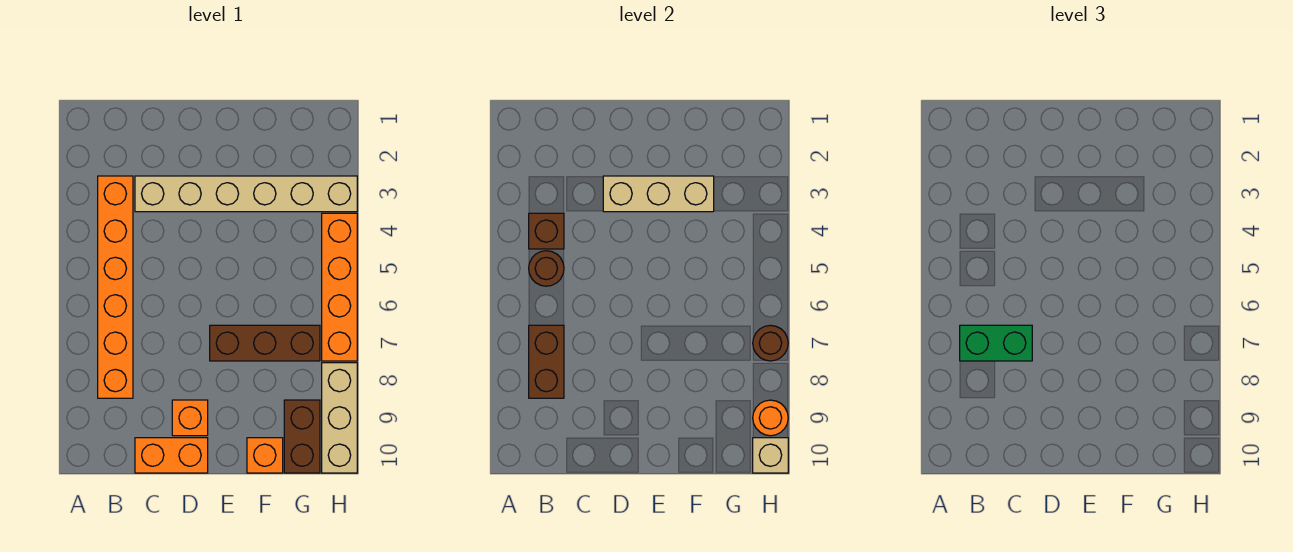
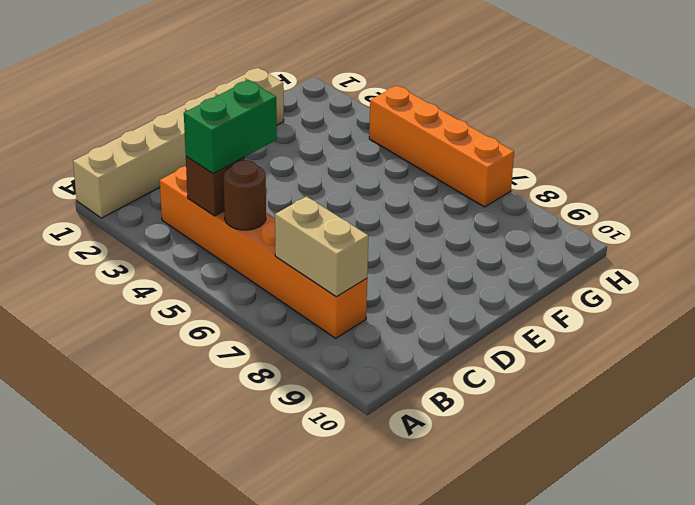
tan brick A1:F1 level 1 -> tan brick C3:H3 level 1
green brick B4:C4 level 3 -> green brick B7:C7 level 3
tan brick B7:B8 level 2 -> brown brick B7:B8 level 2
none -> orange brick C10:D10 level 1
none -> orange brick D9 level 1
none -> brown brick E7:G7 level 1

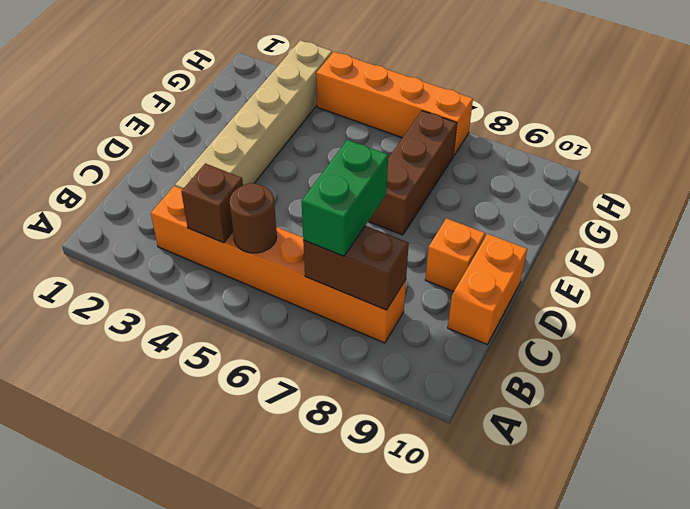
none -> orange brick F10 level 1
none -> brown brick G9:G10 level 1
none -> tan brick H8:H10 level 1

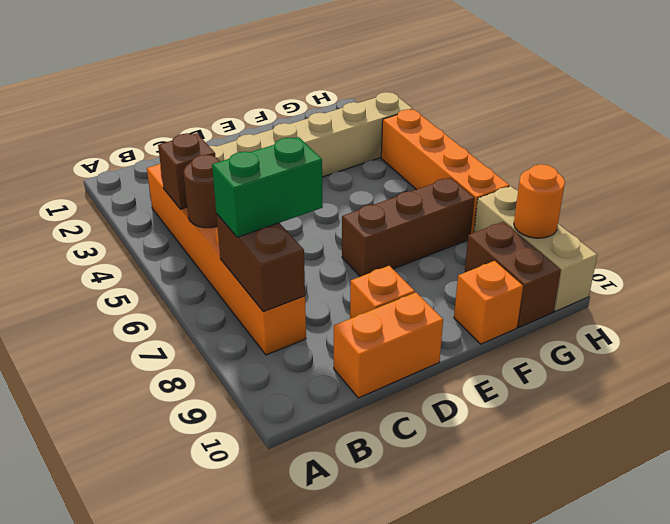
none -> tan brick D3:F3 level 2
none -> brown round brick H7 level 2
none -> tan brick H10 level 2

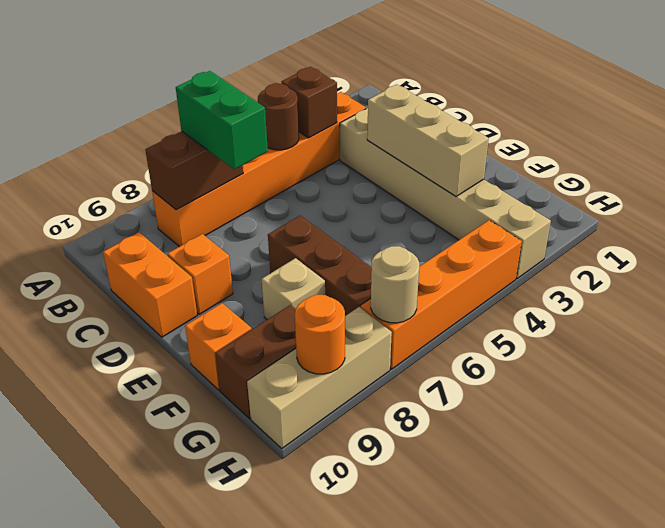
tan brick F8 level 1 -> tan brick H10 level 2
tan round brick H7 level 2 -> brown round brick H7 level 2

